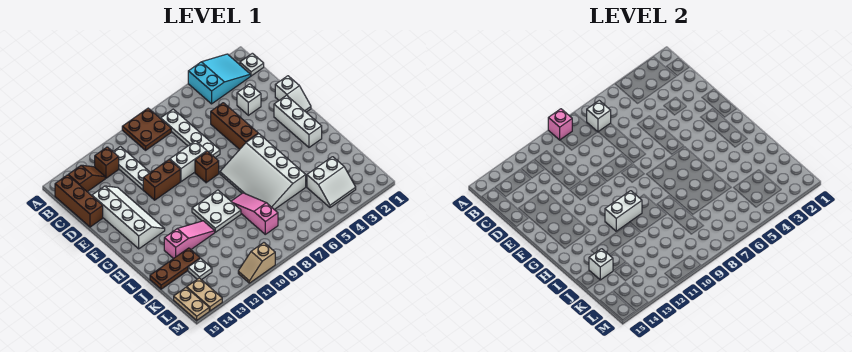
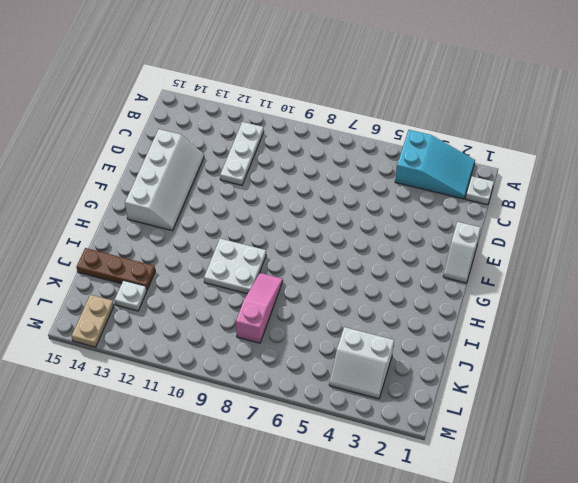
none -> brown plate A8:B9 level 1
none -> white plate B7:E7 level 1
none -> brown brick B12 level 1
none -> brown slope B13:B14 level 1 top 14

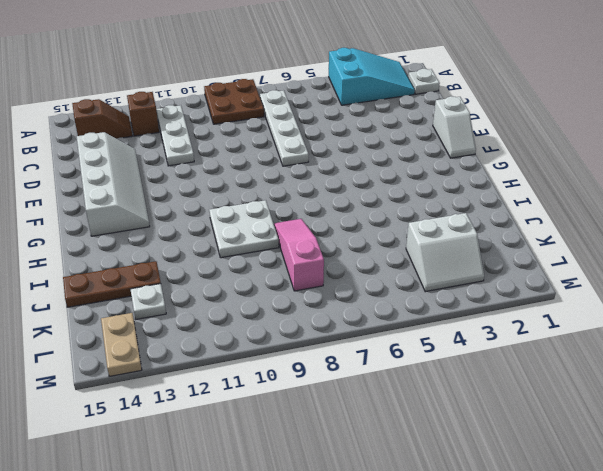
none -> brown brick B15:D15 level 1
none -> white brick D3 level 1
none -> brown brick D5:F5 level 1
none -> white brick E8:E9 level 1

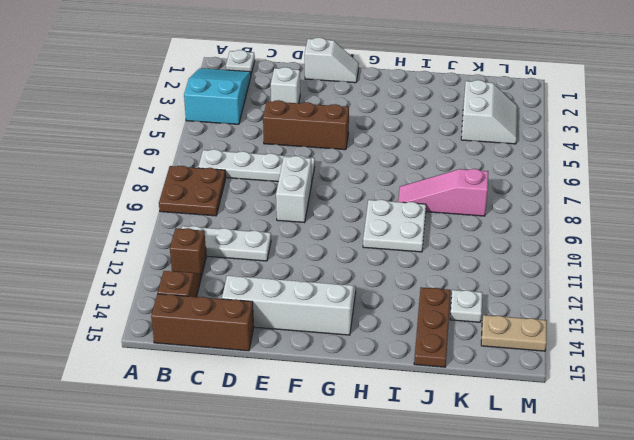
none -> brown brick E10:E11 level 1
none -> white brick F2:H2 level 1
none -> brown brick F8 level 1
none -> white slope G5:J7 level 1 top 5

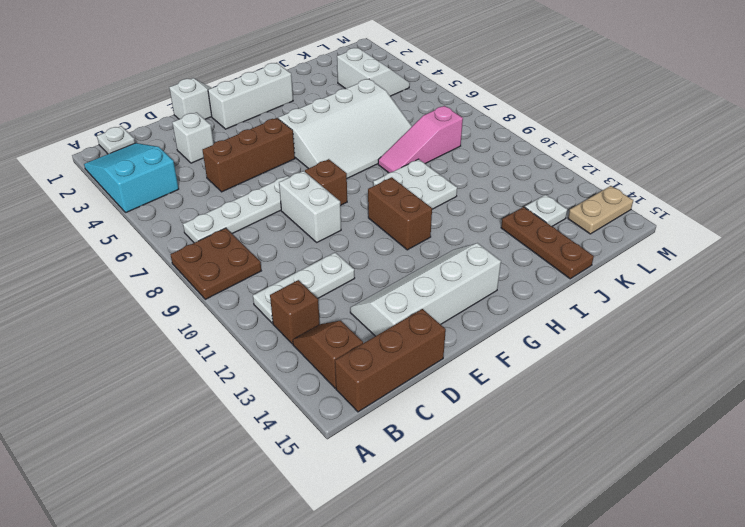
brown brick G10:G11 level 1 -> brown brick E10:E11 level 1
none -> pink slope I11:I13 level 1 top 13
none -> tan plate L15:M15 level 1
none -> tan slope M10:M11 level 1 top 10
none -> pink brick A9 level 2

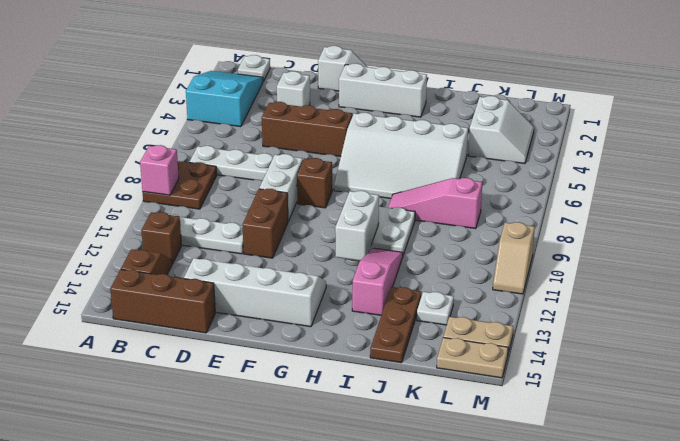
none -> white brick B7 level 2
none -> white brick J14 level 2

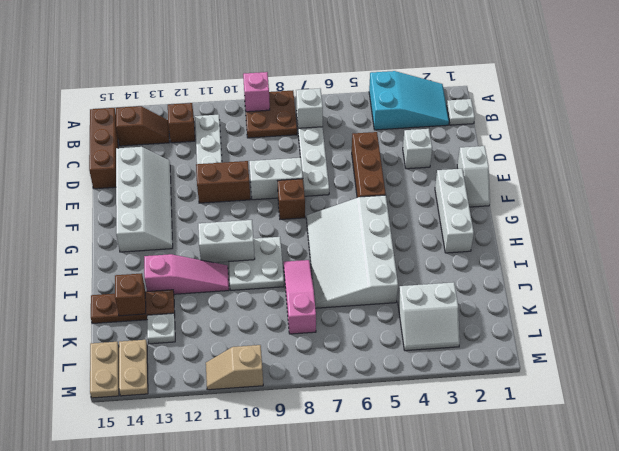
brown brick J14 level 2 -> white brick J14 level 2

